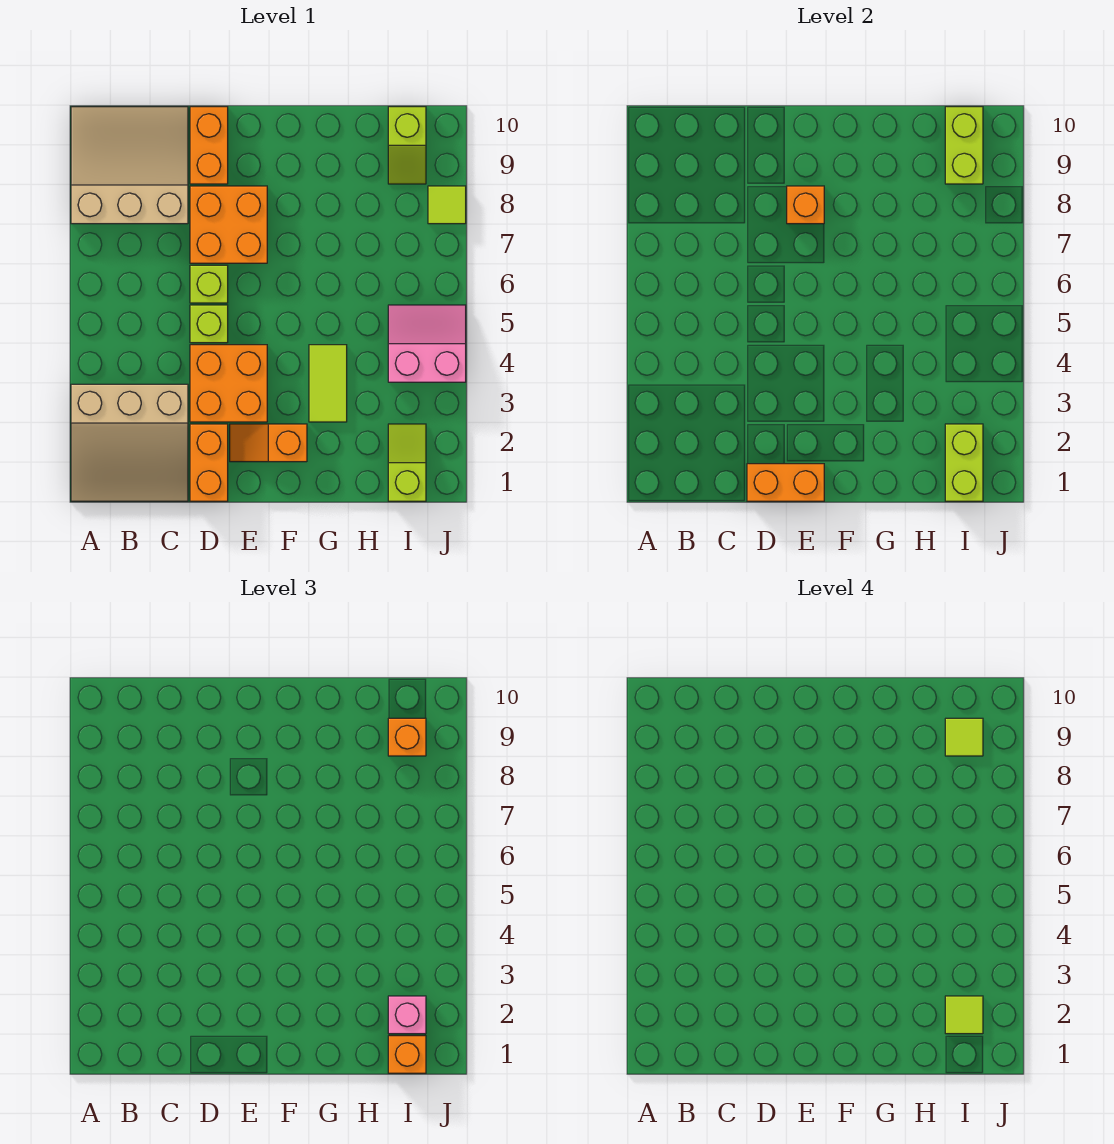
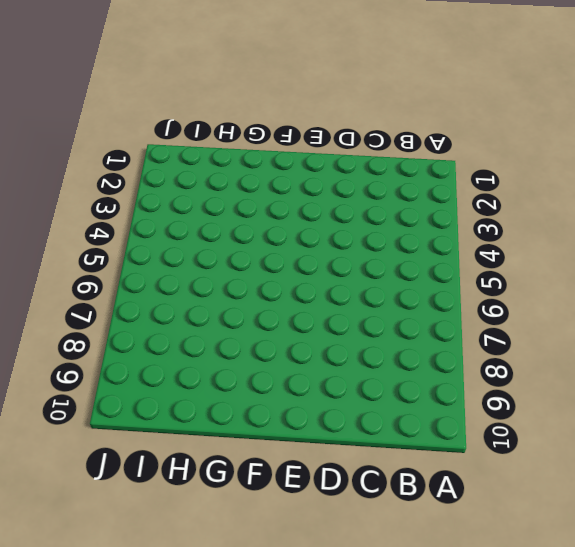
none -> tan slope A1:C3 level 1 top 3
none -> tan slope A8:C10 level 1 top 8
none -> orange brick D1:D2 level 1

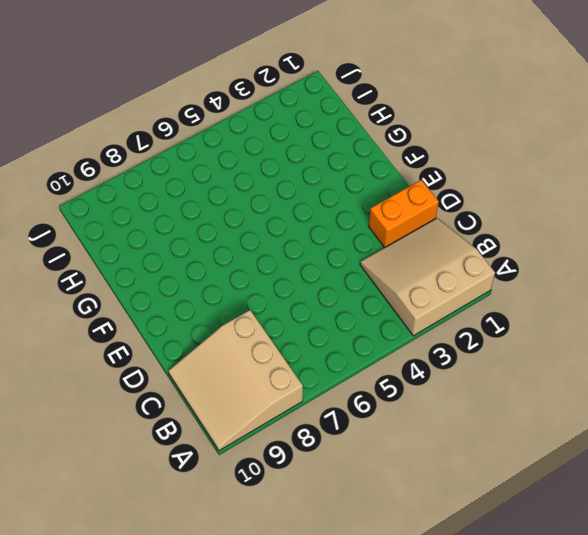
tan slope A1:C3 level 1 top A -> tan slope A1:C3 level 1 top 3
none -> orange brick D3:E4 level 1
none -> lime brick D5 level 1
none -> lime brick D6 level 1

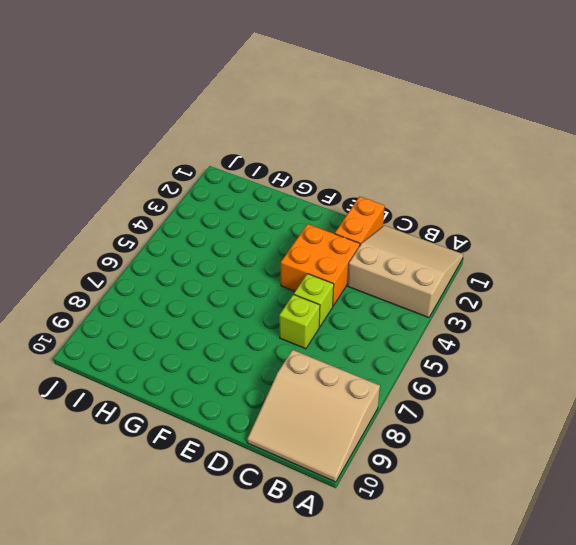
none -> orange brick D7:E8 level 1
none -> orange brick D9:D10 level 1
none -> orange slope E2:F2 level 1 top F

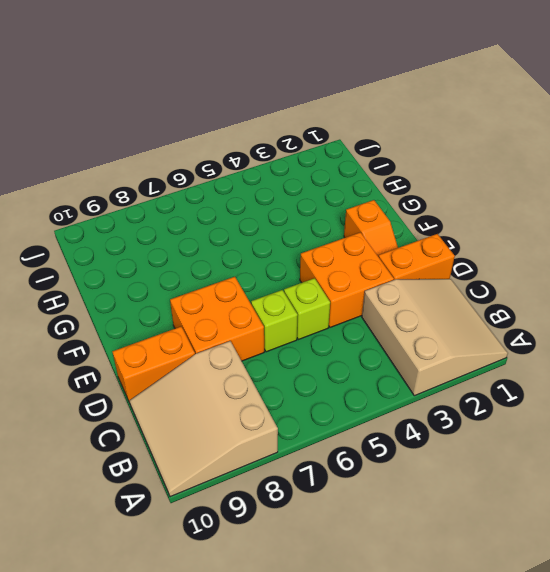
none -> lime tile G3:G4 level 1
none -> lime slope I1:I2 level 1 top 1
none -> pink slope I4:J5 level 1 top 4

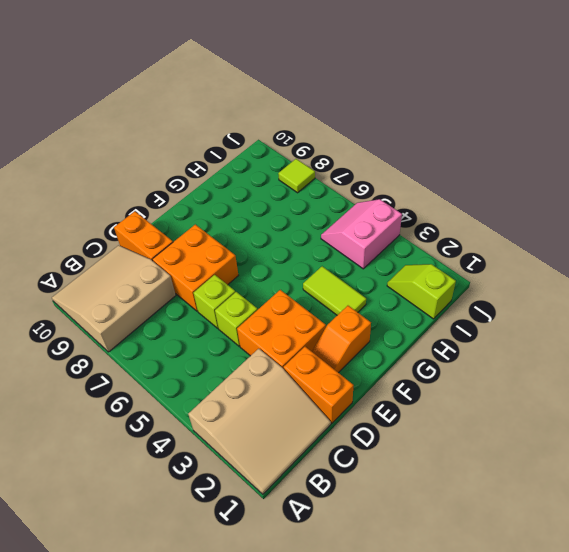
none -> lime slope I9:I10 level 1 top 10
none -> orange brick D1:E1 level 2
none -> orange brick E8 level 2

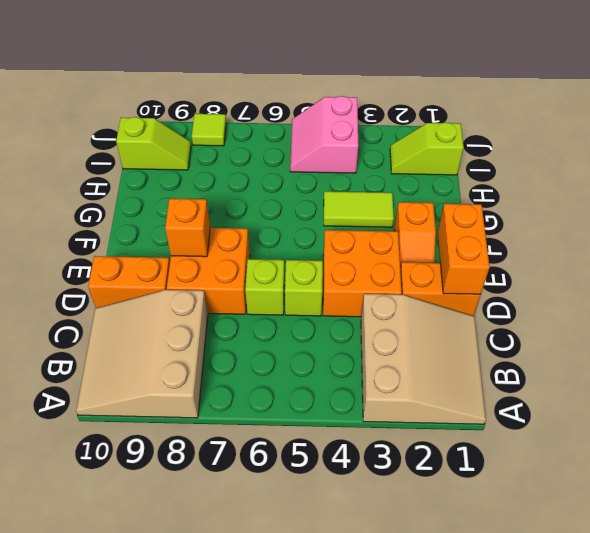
none -> lime brick I1:I2 level 2
none -> lime brick I9:I10 level 2
none -> orange brick I1 level 3

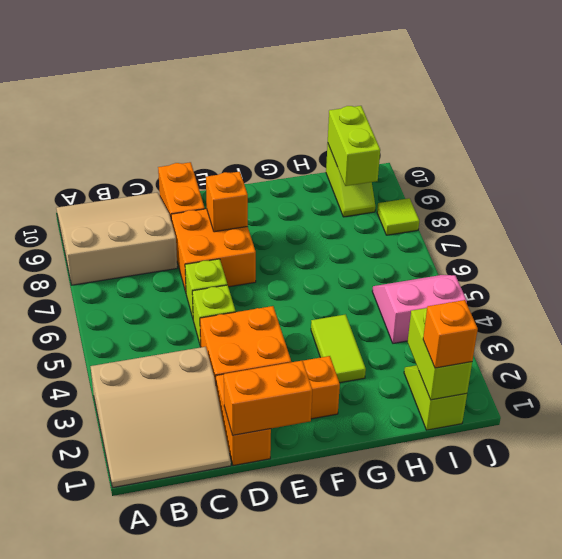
none -> pink brick I2 level 3
none -> orange brick I9 level 3
none -> lime tile I2 level 4

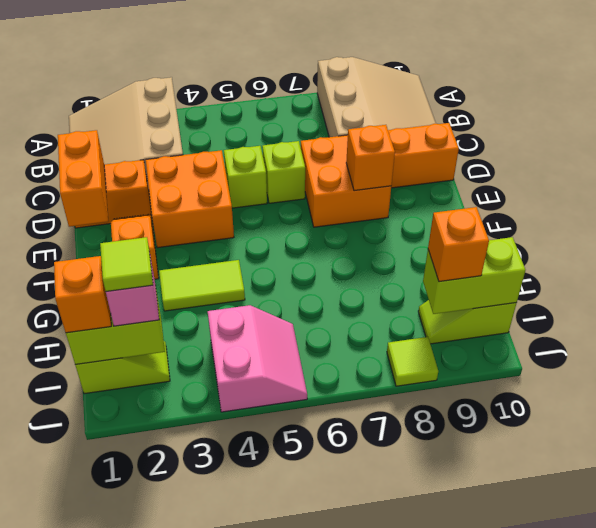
none -> lime tile I9 level 4

